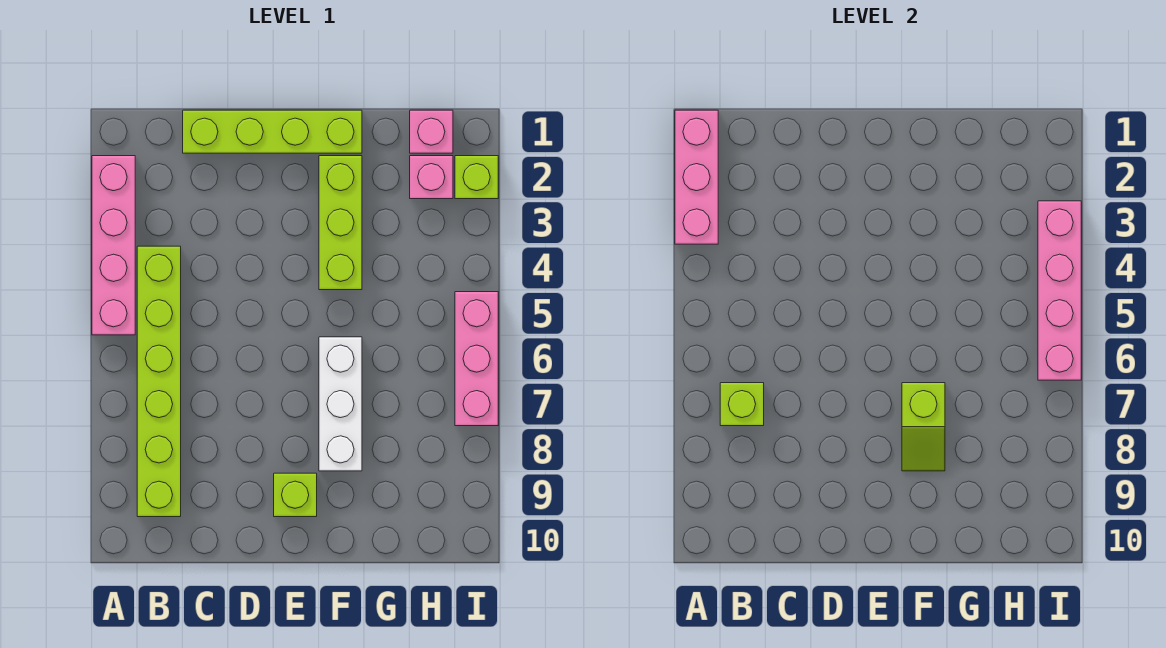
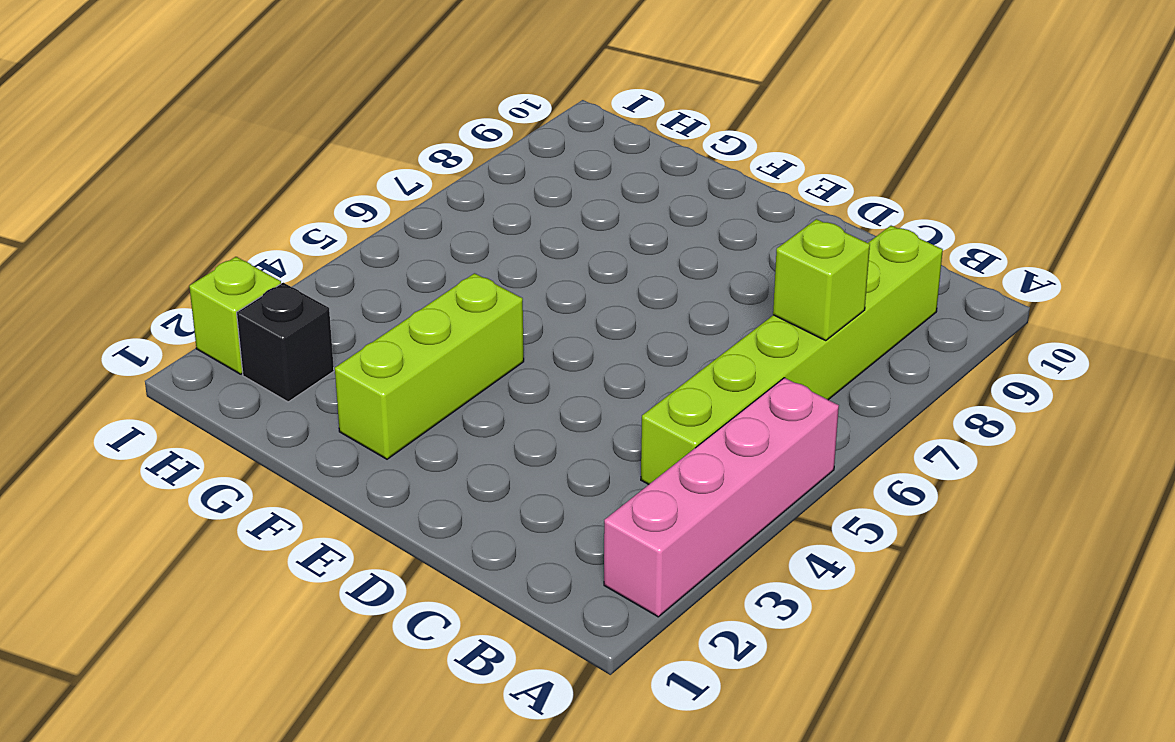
black brick H2 level 1 -> pink brick H2 level 1
none -> lime brick C1:F1 level 1
none -> lime brick E9 level 1
none -> white brick F6:F8 level 1

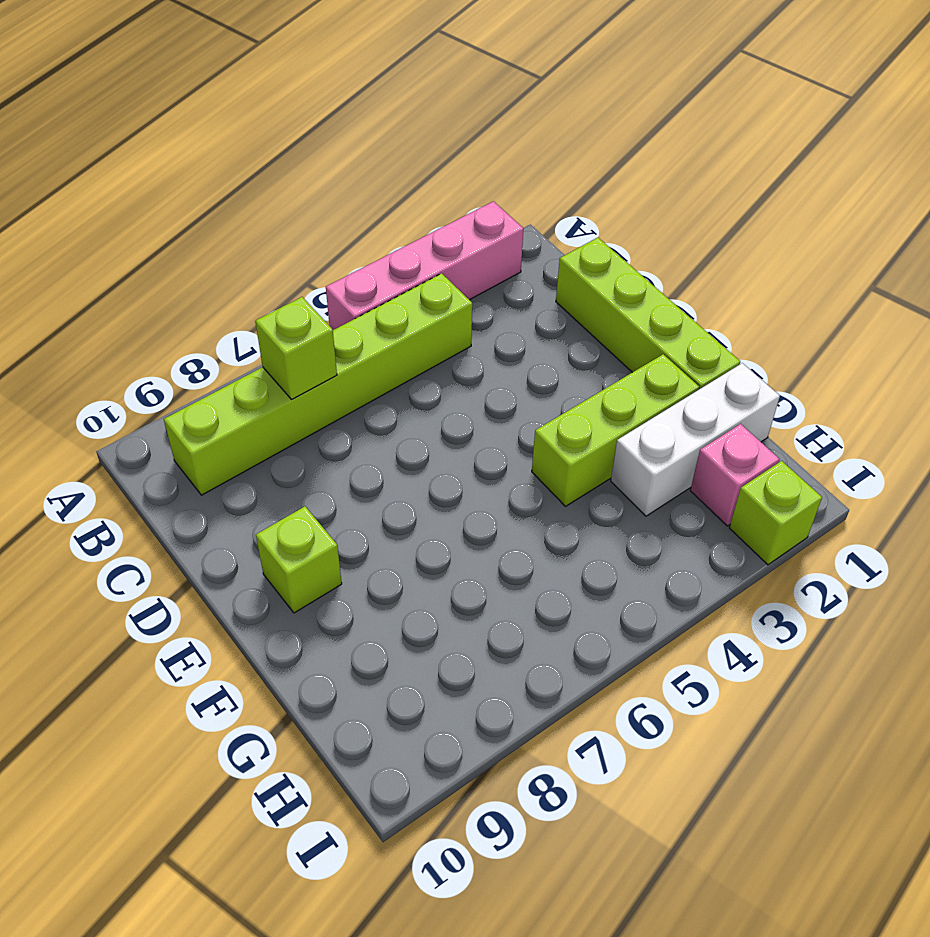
white brick G1:G3 level 1 -> white brick F6:F8 level 1
none -> pink brick H1 level 1
none -> pink brick I5:I7 level 1
none -> pink brick A1:A3 level 2

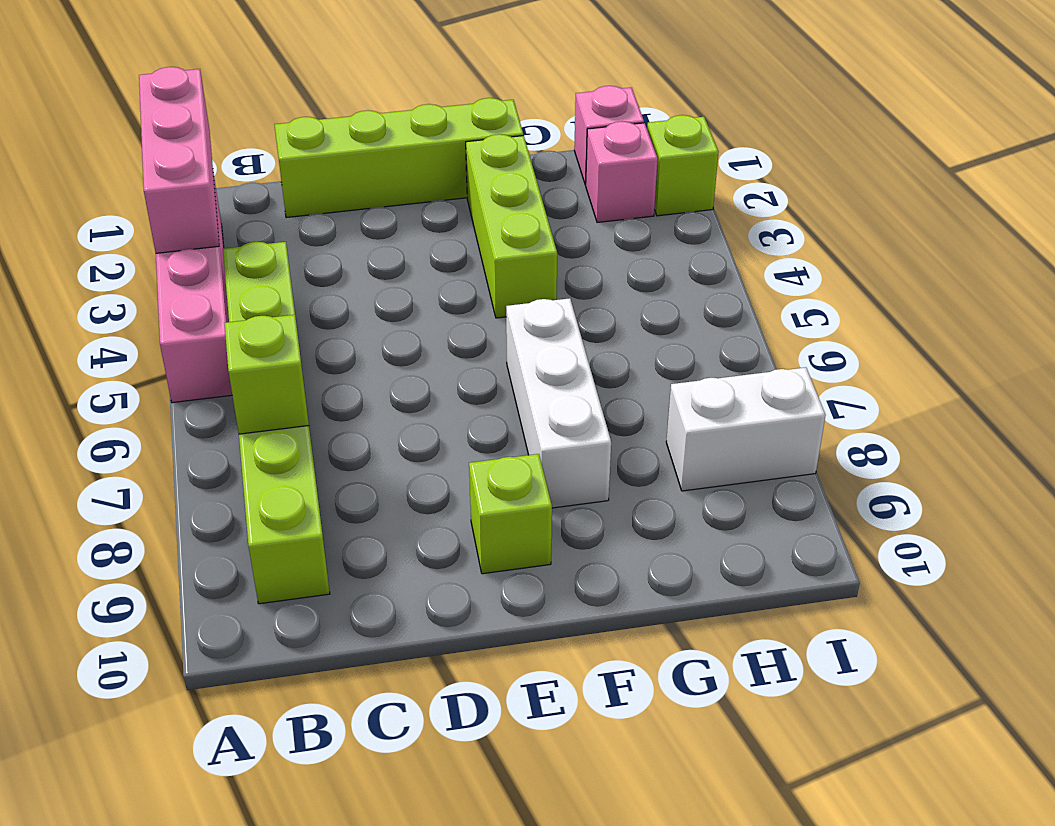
white brick H8:I8 level 1 -> none
none -> pink brick I5:I7 level 1
none -> lime slope F7:F8 level 2 top 7
none -> pink brick I3:I6 level 2

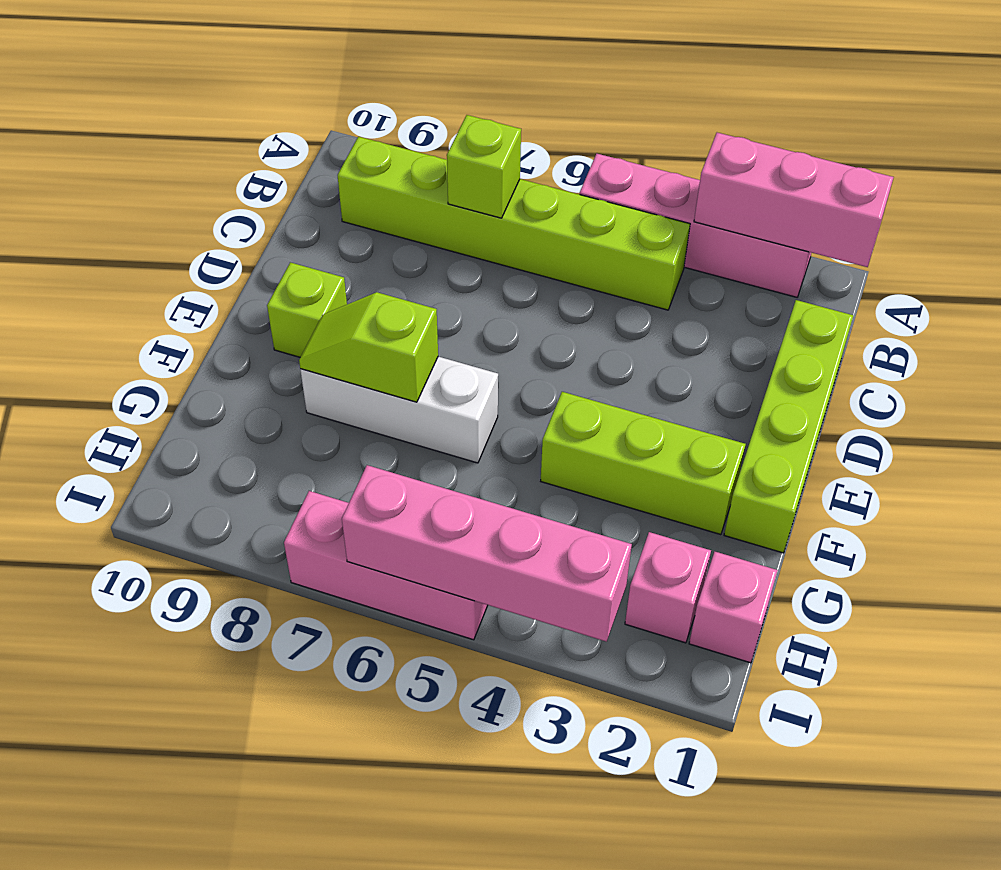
none -> lime brick I2 level 1

